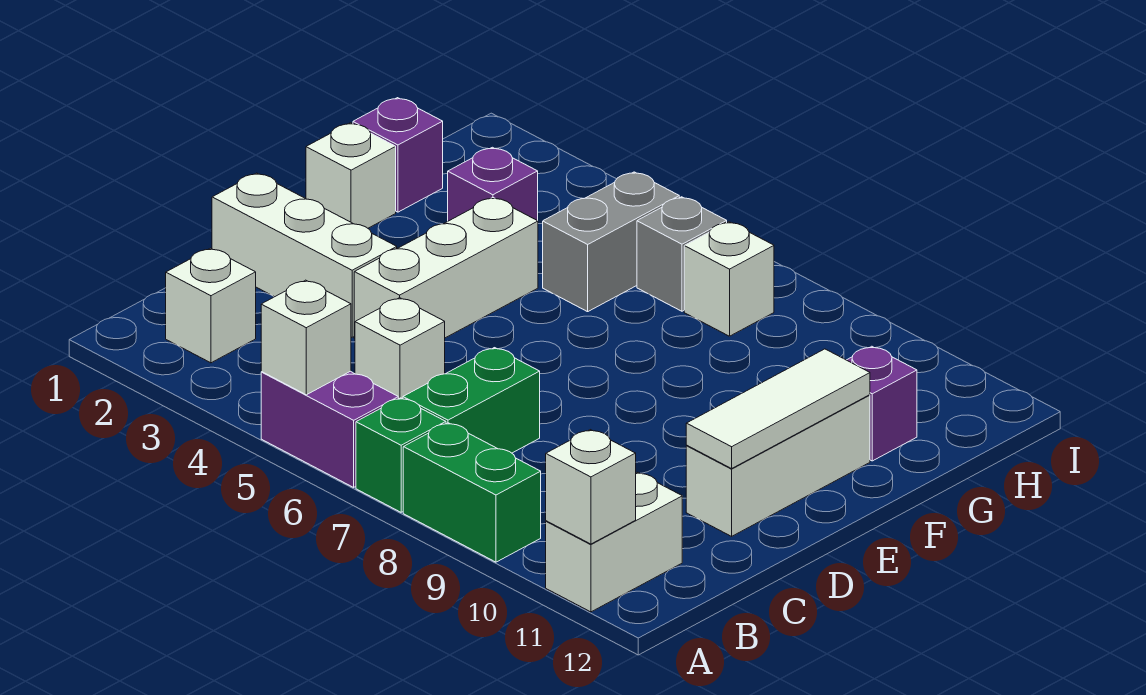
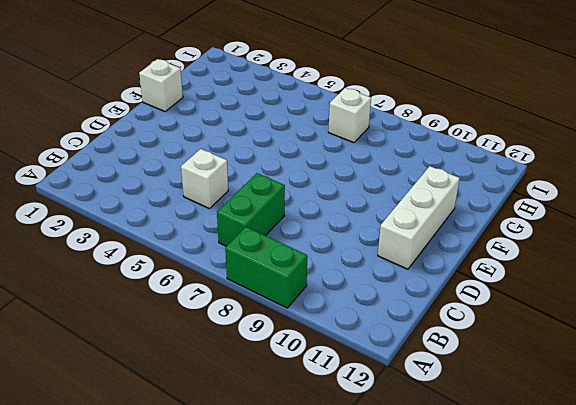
none -> purple brick A5:A6 level 1
none -> green brick A7 level 1
none -> white brick A11:B11 level 1

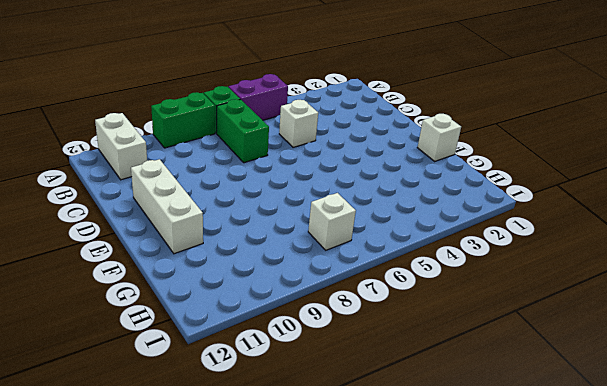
none -> white brick B2 level 1
none -> white brick D1:D3 level 1
none -> white brick D4:F4 level 1

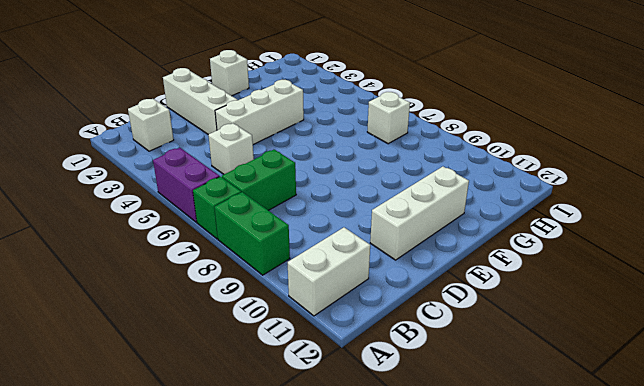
none -> purple brick G1 level 1
none -> purple brick G3 level 1
none -> grey brick G5:H5 level 1

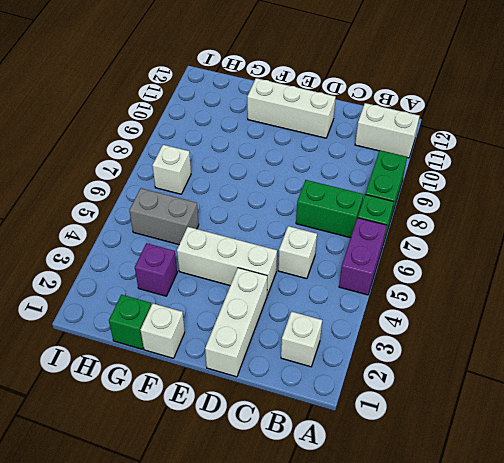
green brick G1 level 1 -> purple brick G1 level 1
none -> purple brick G11 level 1
none -> grey brick H6 level 1
none -> white brick A5 level 2

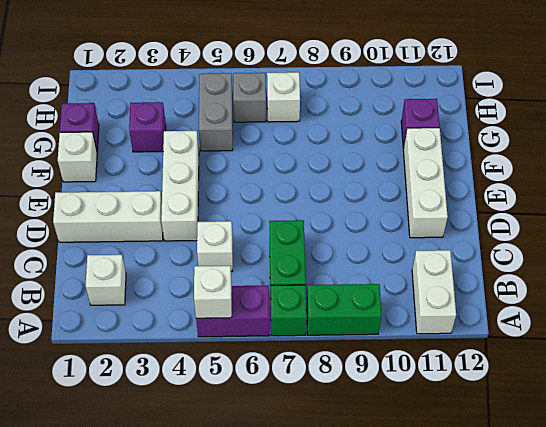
none -> white brick A11 level 2
none -> white tile D11:F11 level 2

